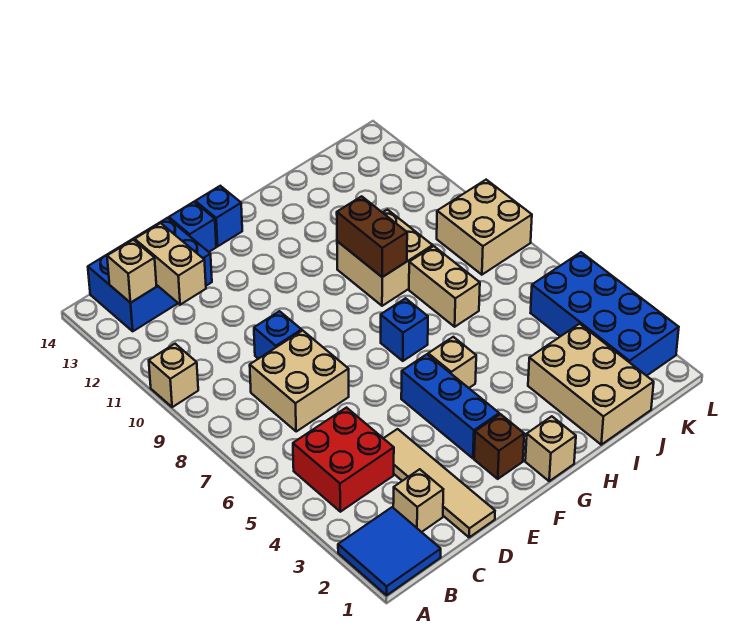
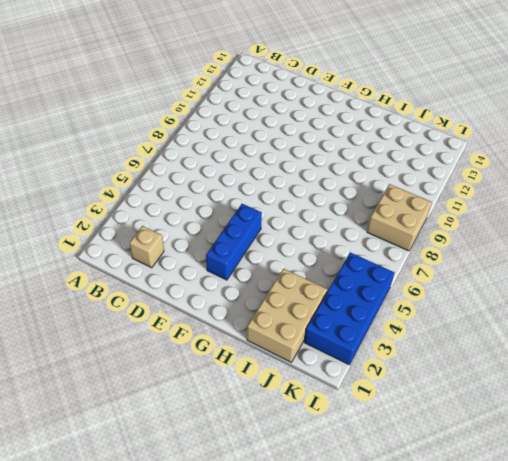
none -> blue tile A1:B2 level 1
none -> tan brick A10 level 1
none -> red brick B4:C5 level 1

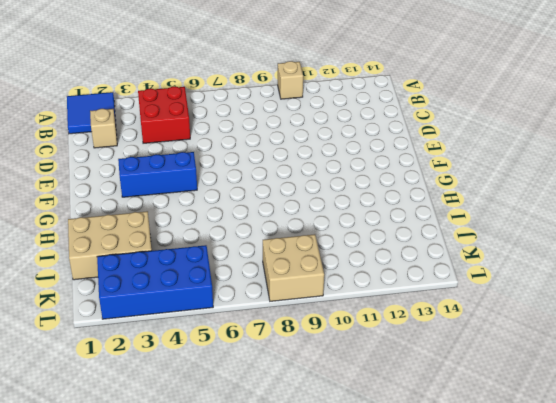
none -> blue brick B13:D14 level 1
none -> tan brick C7:D8 level 1
none -> tan tile D1:D4 level 1

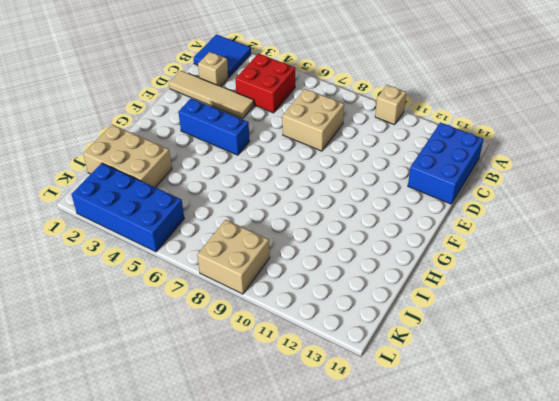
none -> blue brick D9 level 1
none -> blue brick E14 level 1
none -> brown brick F2 level 1

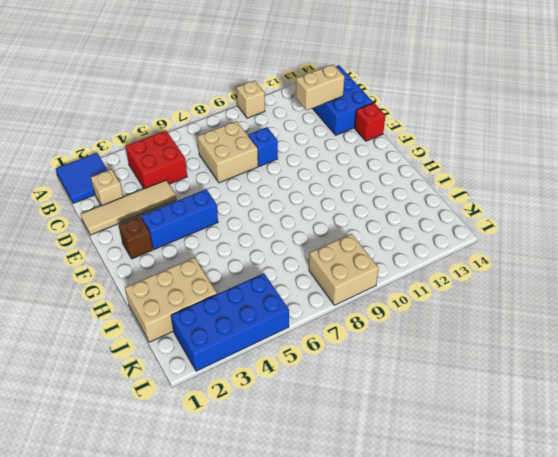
red brick E14 level 1 -> blue brick E14 level 1
none -> blue brick F14 level 1
none -> tan brick G1 level 1
none -> tan brick G5 level 1

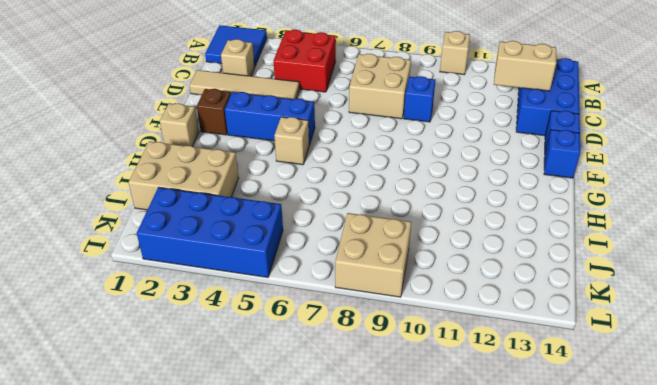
none -> blue brick G7 level 1
none -> tan brick H9:I10 level 1
none -> tan brick I7:I8 level 1

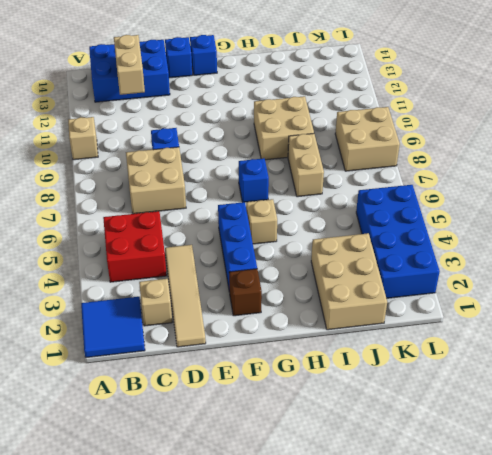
none -> tan brick G1 level 1
none -> tan brick B13 level 2
none -> brown brick H9:H10 level 2

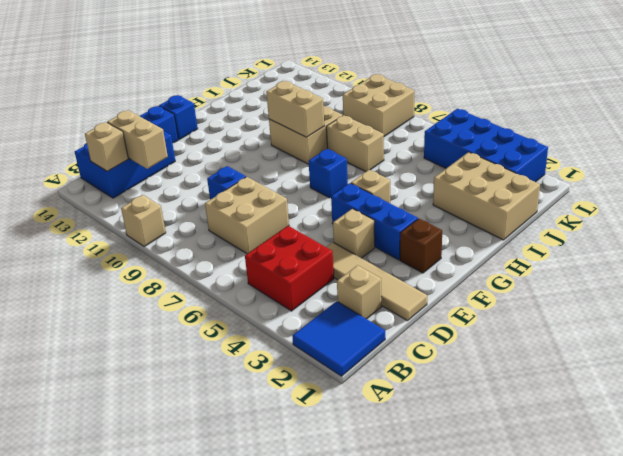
tan brick E4 level 1 -> tan brick G1 level 1
tan brick H9:H10 level 2 -> brown brick H9:H10 level 2

